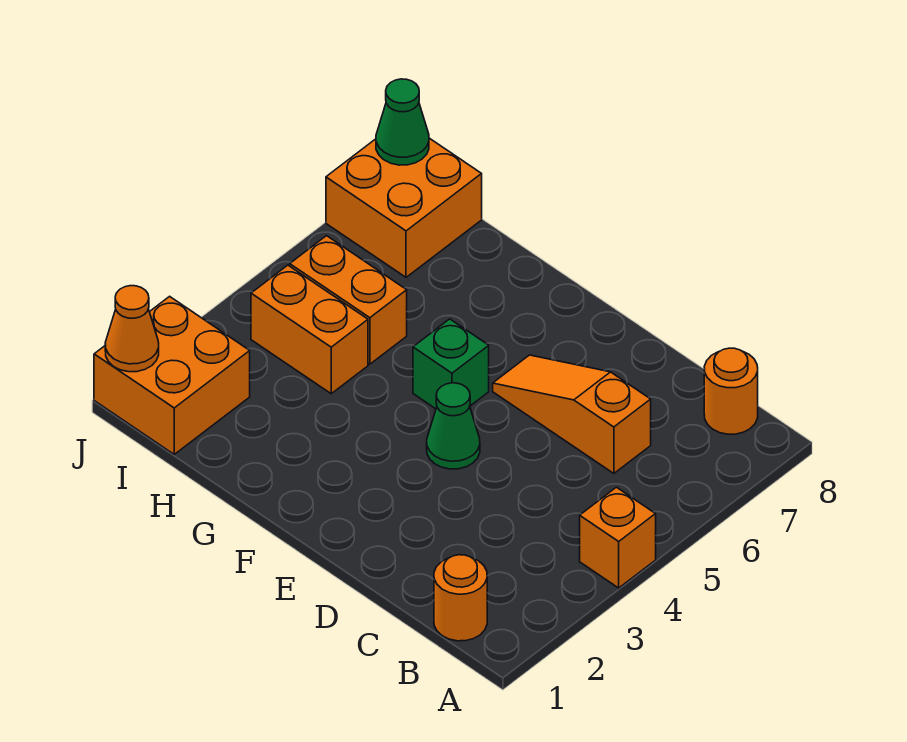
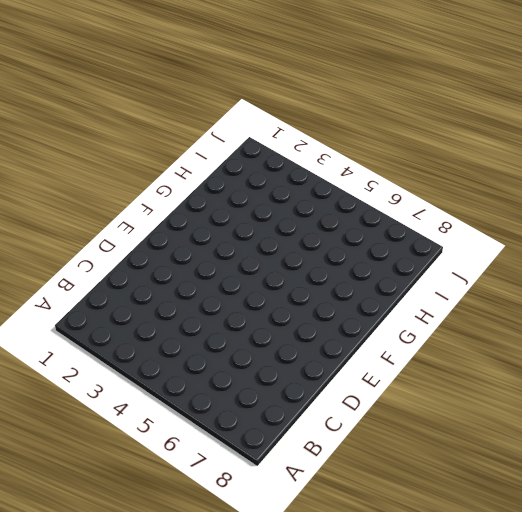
none -> orange brick A4 level 1
none -> orange round brick B1 level 1
none -> orange round brick B8 level 1

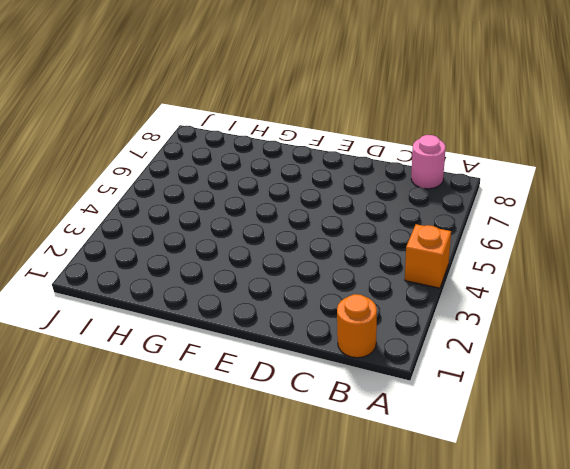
pink round brick B8 level 1 -> orange round brick B8 level 1
none -> orange slope C6:E6 level 1 top C
none -> green cone E4 level 1
none -> green brick F5 level 1

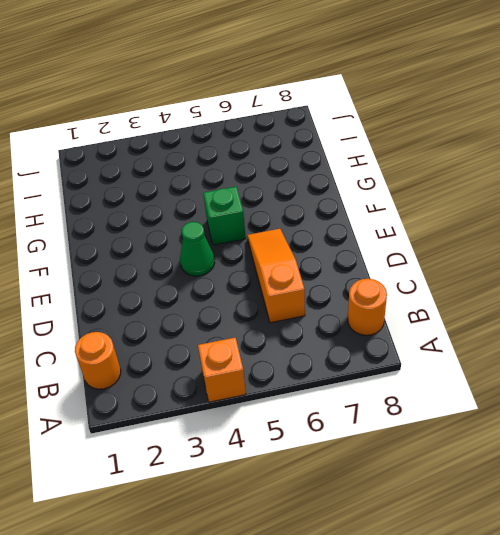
none -> orange brick H4:I4 level 1
none -> orange brick H5:I5 level 1
none -> orange brick I1:J2 level 1

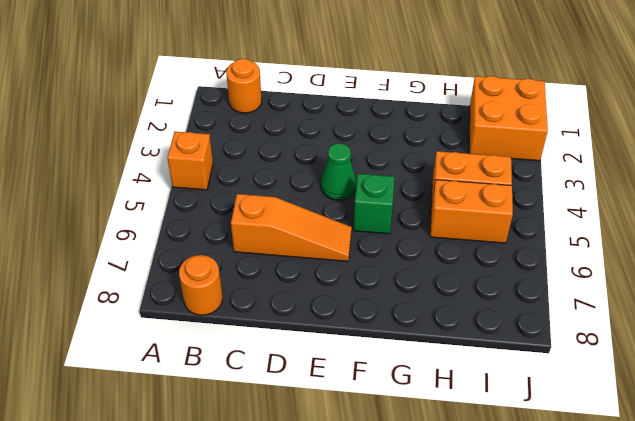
none -> orange brick I7:J8 level 1
none -> orange cone J1 level 2
none -> green cone J8 level 2

